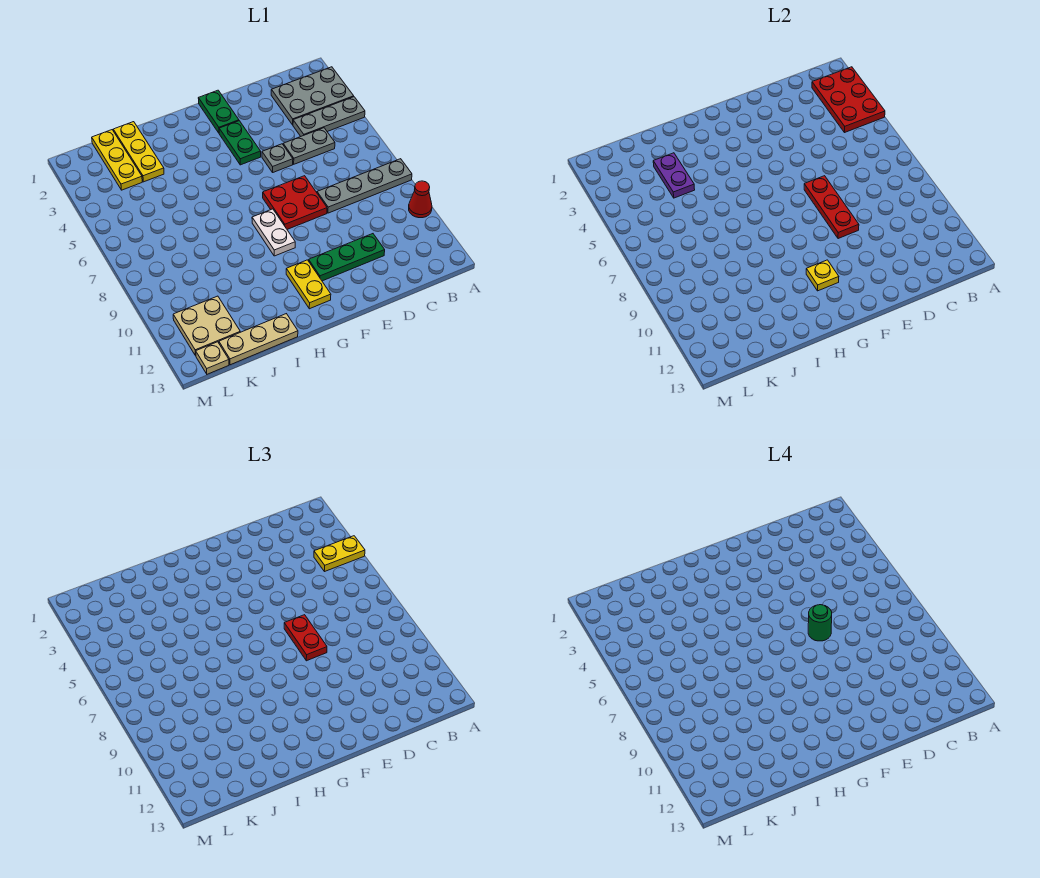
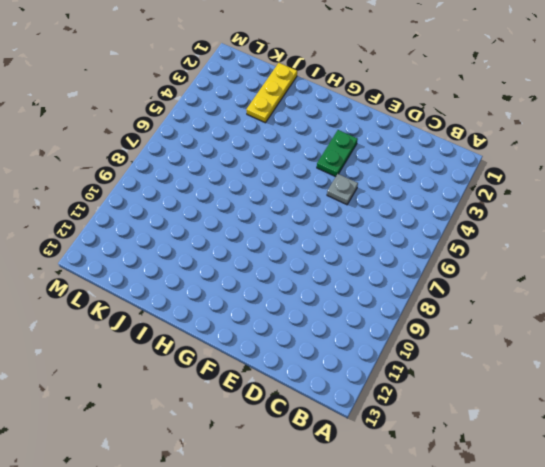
none -> grey plate A2:C3 level 1
none -> grey plate A4:C4 level 1
none -> grey plate A8:D8 level 1

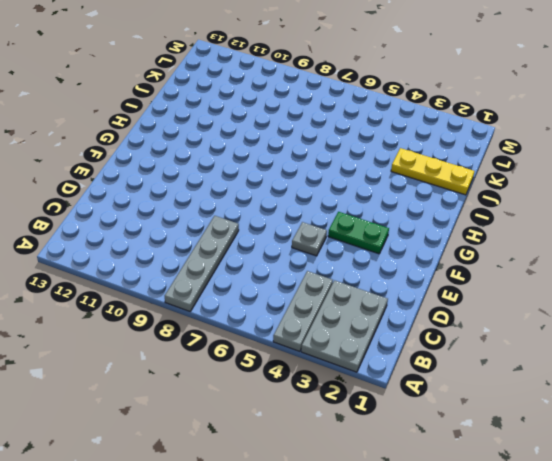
none -> red cone A10 level 1
none -> grey plate C5:D5 level 1
none -> green plate D11:F11 level 1

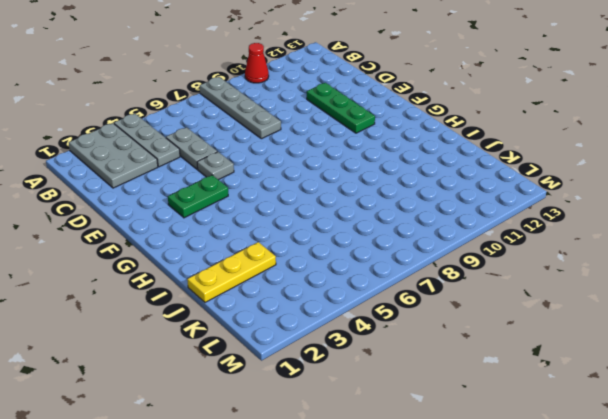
none -> red plate E7:F8 level 1
none -> green plate F1:F2 level 1
none -> white plate G8:G9 level 1

